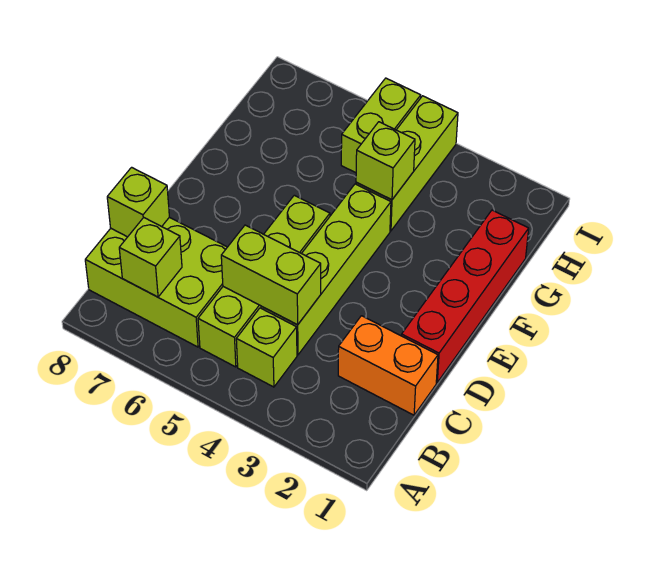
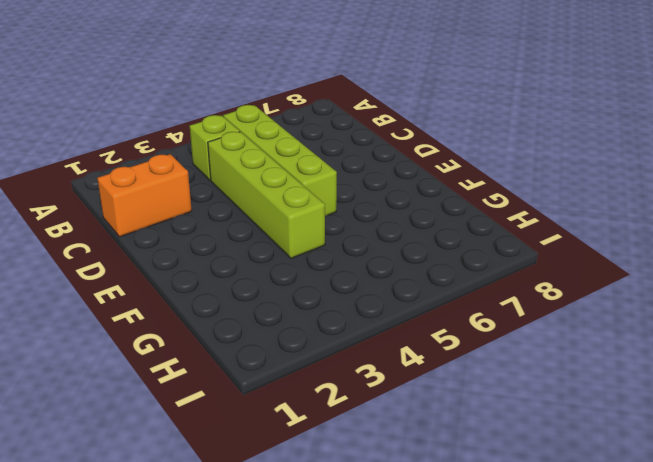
none -> lime brick B6:C8 level 1
none -> red brick D1:G1 level 1
none -> lime brick G4:I4 level 1

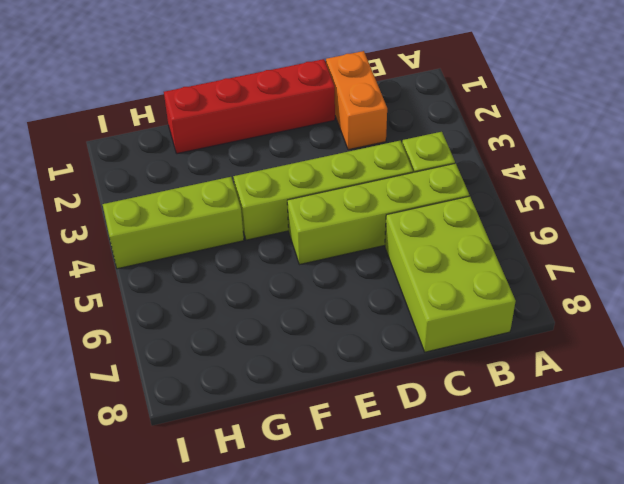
none -> lime brick H5:I5 level 1
none -> lime brick B7 level 2
none -> lime brick C4:C5 level 2

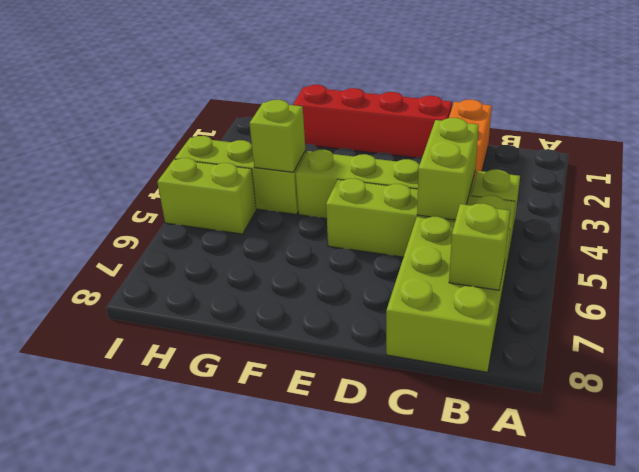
none -> lime brick C8 level 2

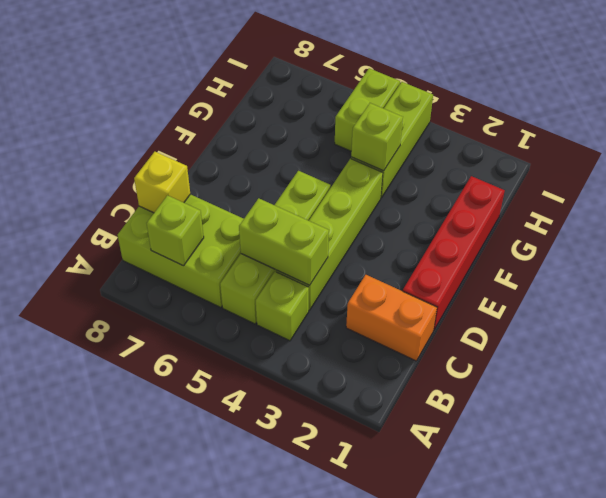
yellow brick C8 level 2 -> lime brick C8 level 2

